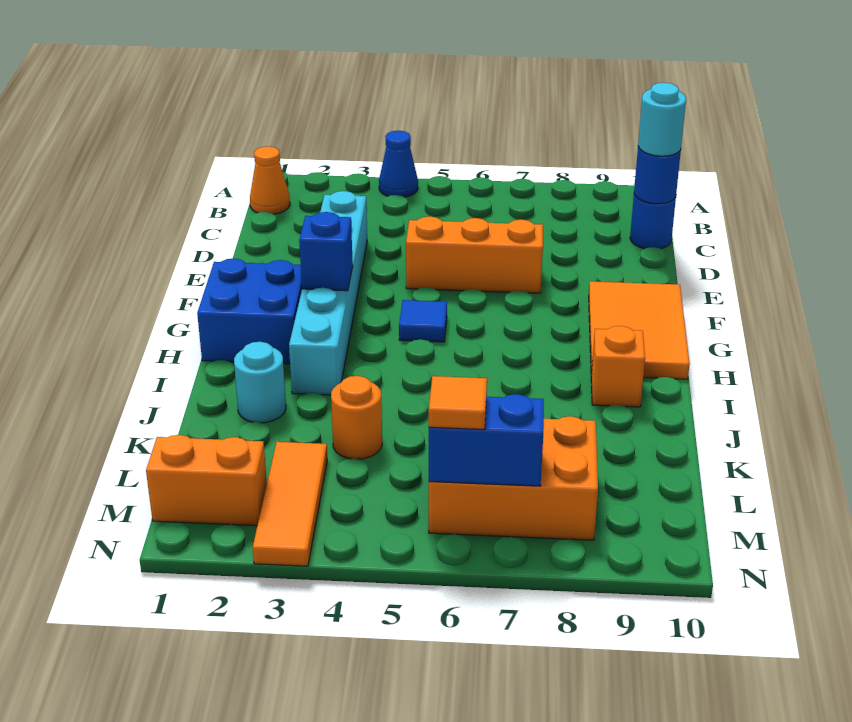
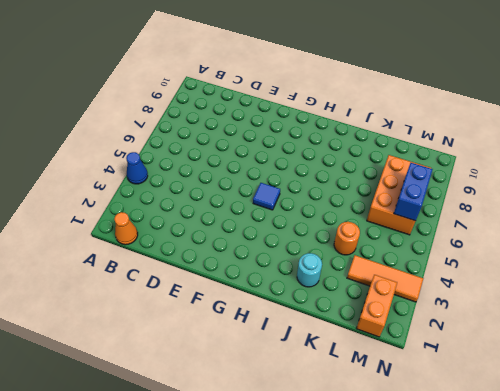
none -> blue round brick C10 level 1
none -> cyan brick D3:I3 level 1
none -> orange brick E5:E7 level 1

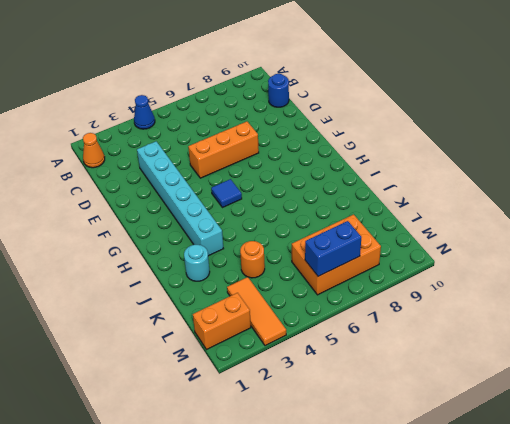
none -> orange tile F9:H10 level 1
none -> blue brick G1:H2 level 1
none -> orange brick I9 level 1

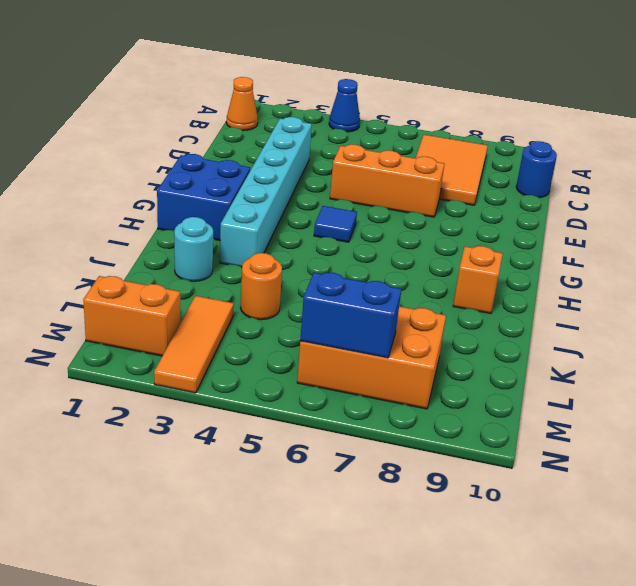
orange tile B7:D8 level 1 -> orange tile F9:H10 level 1
none -> blue round brick C10 level 2
none -> blue brick G3 level 2
none -> cyan round brick C10 level 3

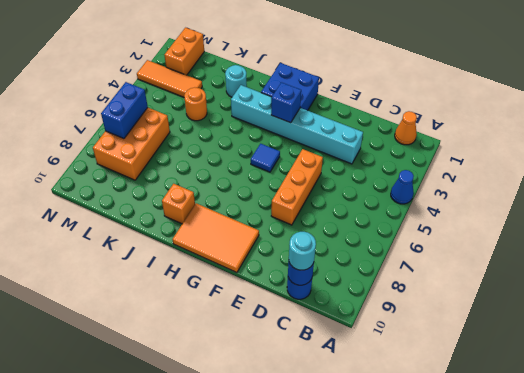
none -> orange tile M6 level 3

